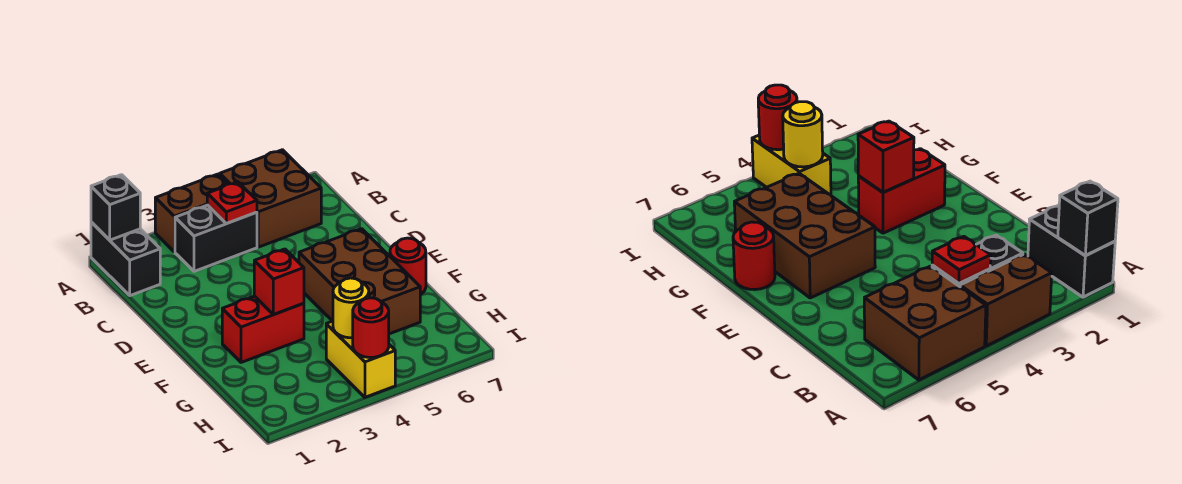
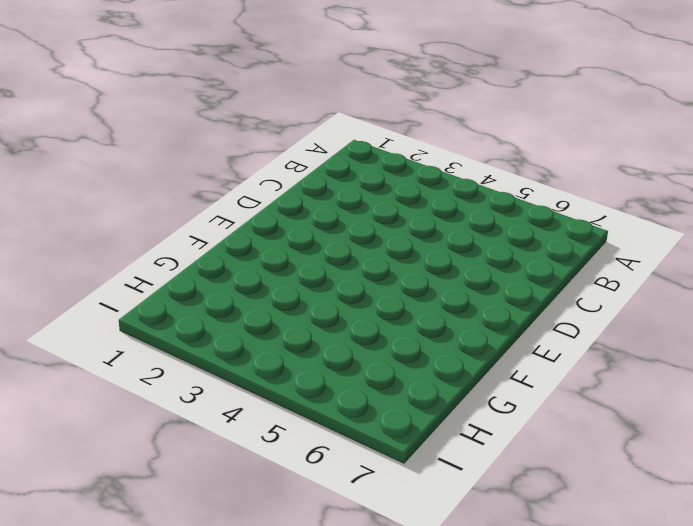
none -> black brick A1:B1 level 1
none -> brown brick A3:A4 level 1
none -> brown brick A5:B6 level 1

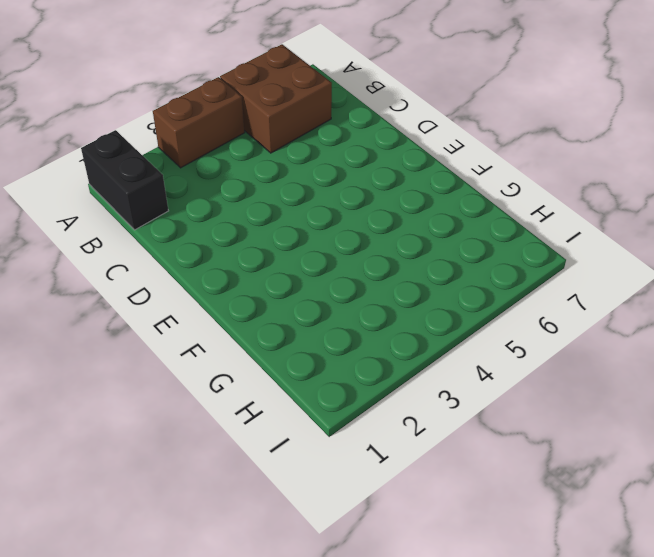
none -> black brick B3:B4 level 1
none -> brown brick E5:G6 level 1
none -> red brick F2:F3 level 1

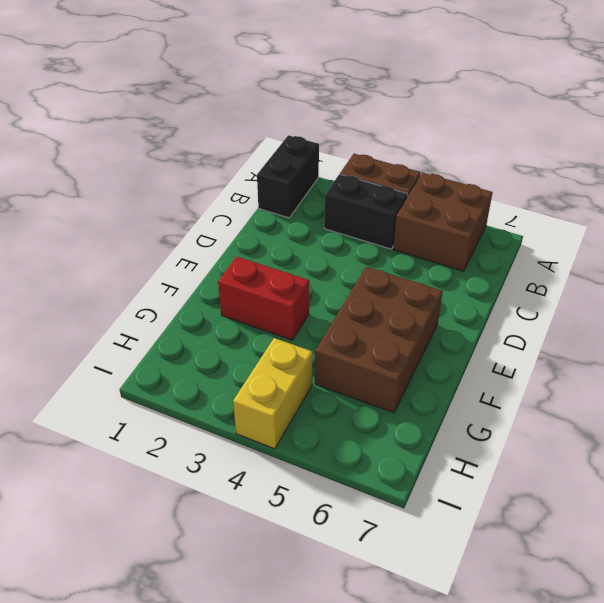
none -> red round brick F7 level 1
none -> black brick A1 level 2
none -> red plate B4 level 2

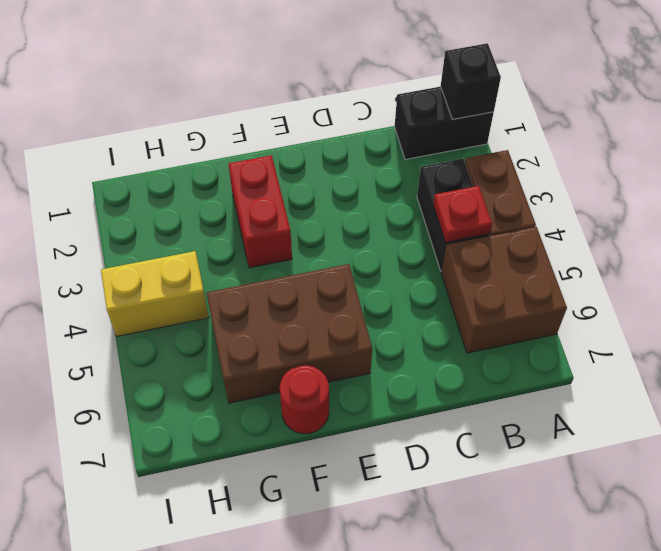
none -> red brick F3 level 2
none -> yellow round brick H4 level 2
none -> red round brick I4 level 2

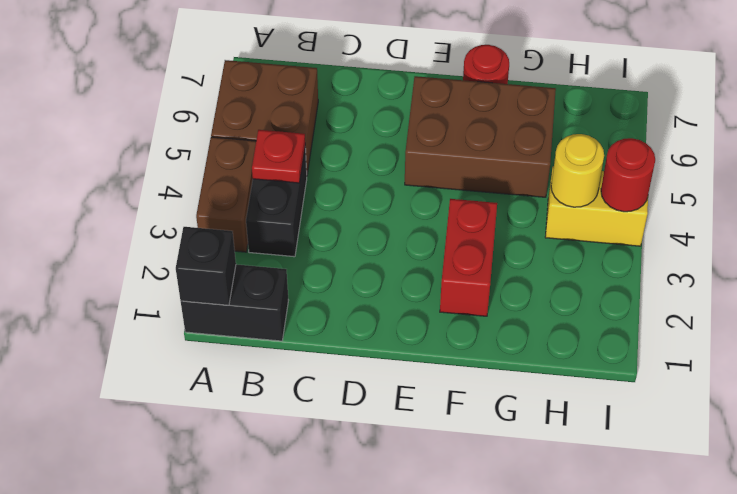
none -> red brick F3 level 2

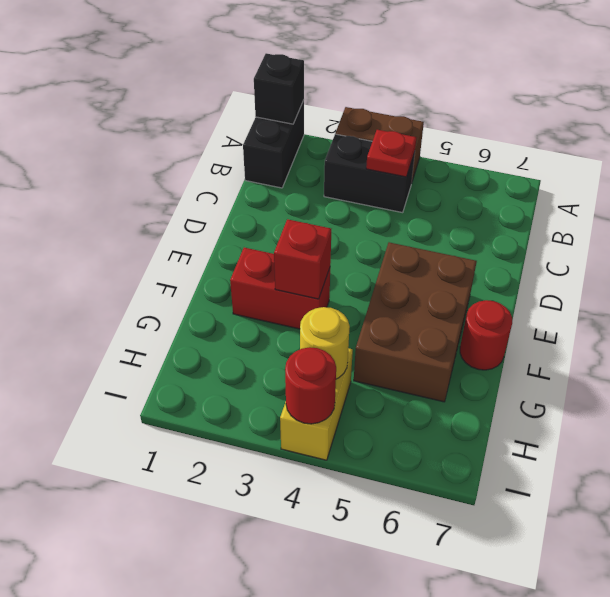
none -> brown brick A5:B6 level 1

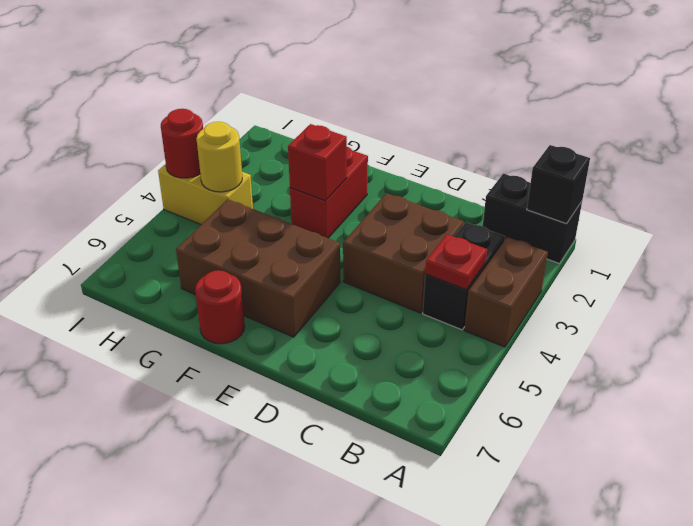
brown brick C3:D4 level 1 -> brown brick A5:B6 level 1

